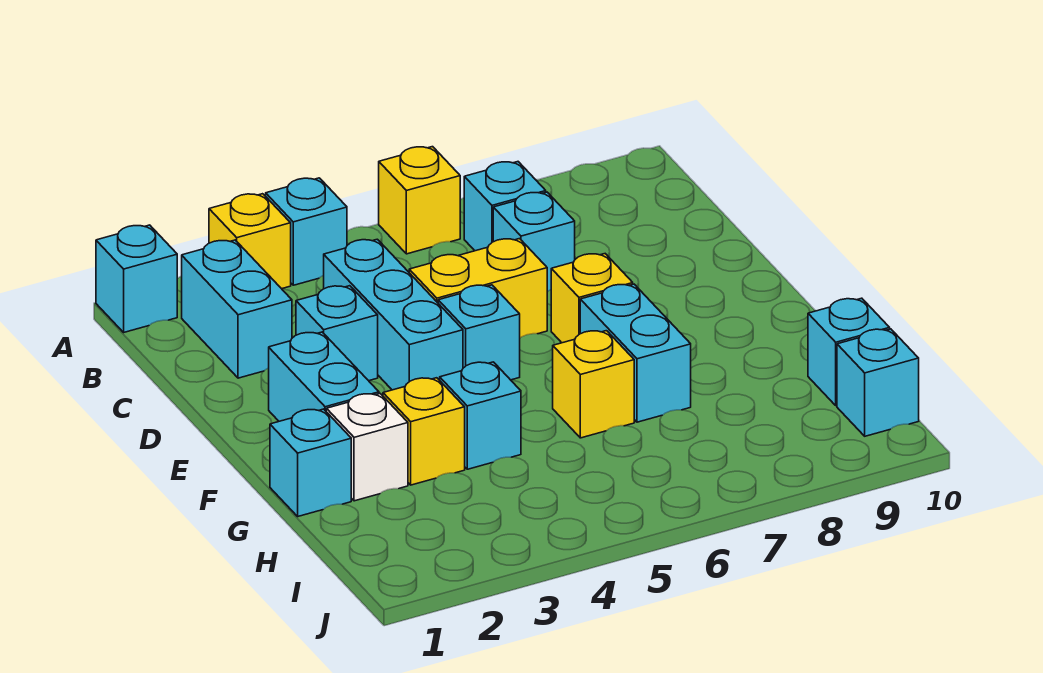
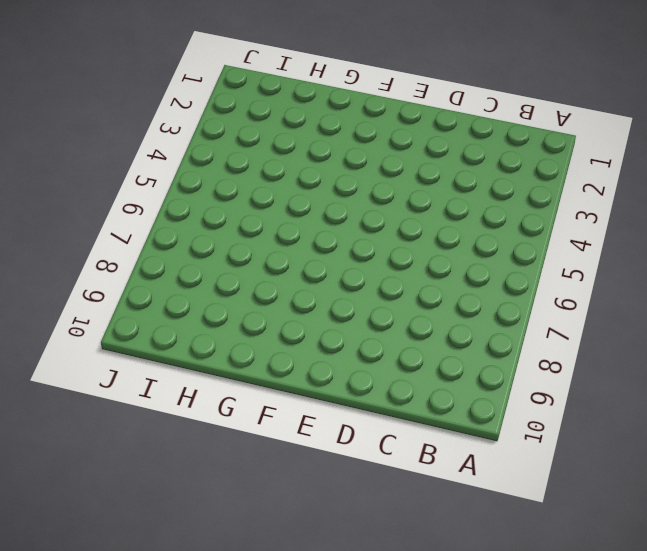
none -> cyan brick A1 level 1
none -> yellow brick A3 level 1
none -> cyan brick A4 level 1

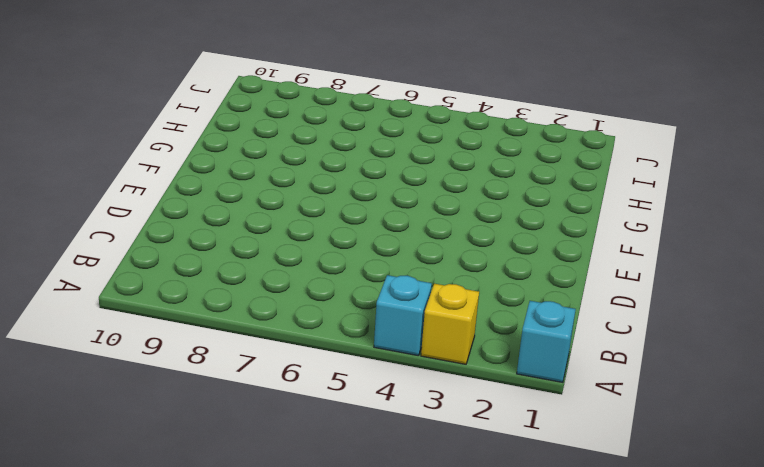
none -> yellow brick A6 level 1
none -> cyan brick B2:C2 level 1
none -> cyan brick B7 level 1

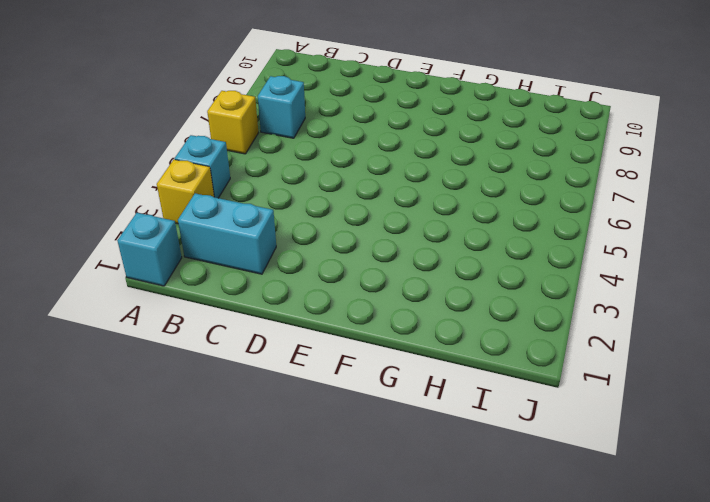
none -> cyan brick C4:E4 level 1
none -> cyan brick C7 level 1
none -> cyan brick D3 level 1

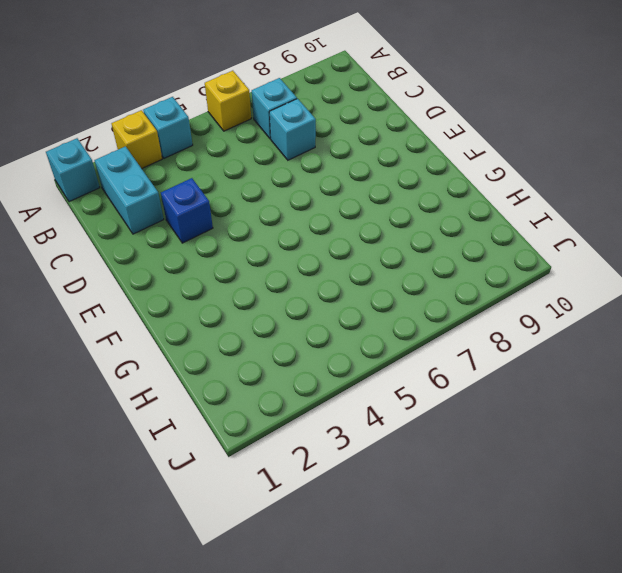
blue brick D3 level 1 -> cyan brick D3 level 1
none -> cyan brick C4:E4 level 1
none -> yellow brick D5:D6 level 1
none -> cyan brick E2:F2 level 1

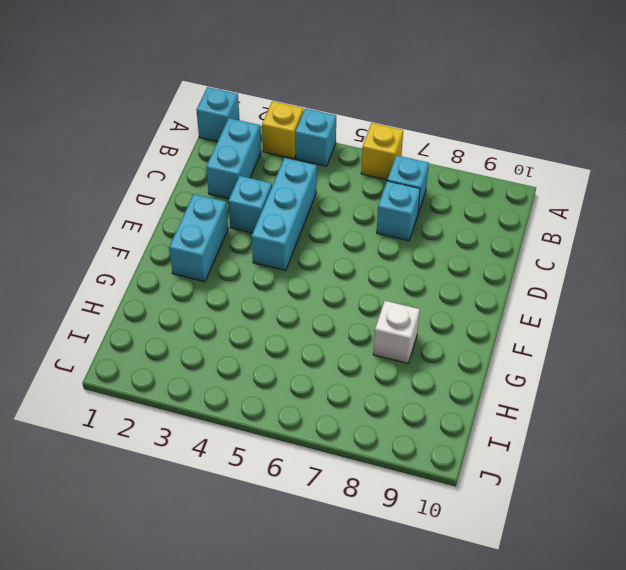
white brick G8 level 1 -> white brick G2 level 1
none -> yellow brick D5:D6 level 1
none -> cyan brick E5 level 1
none -> yellow brick E7 level 1

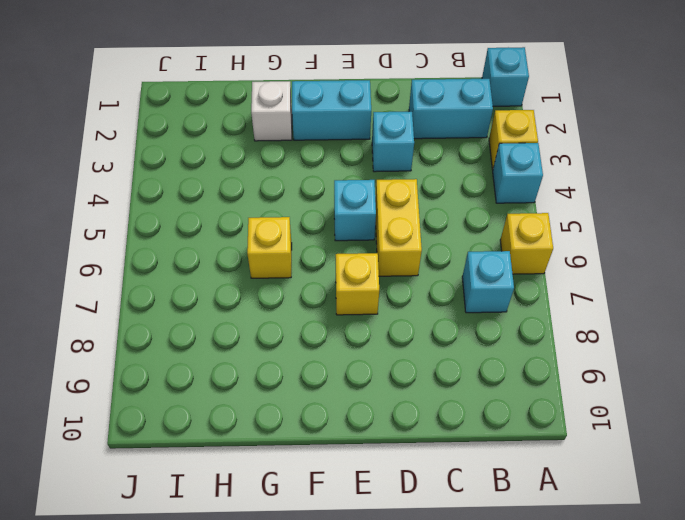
none -> cyan brick C4:E4 level 1
none -> cyan brick C7 level 1
none -> cyan brick F7:G7 level 1

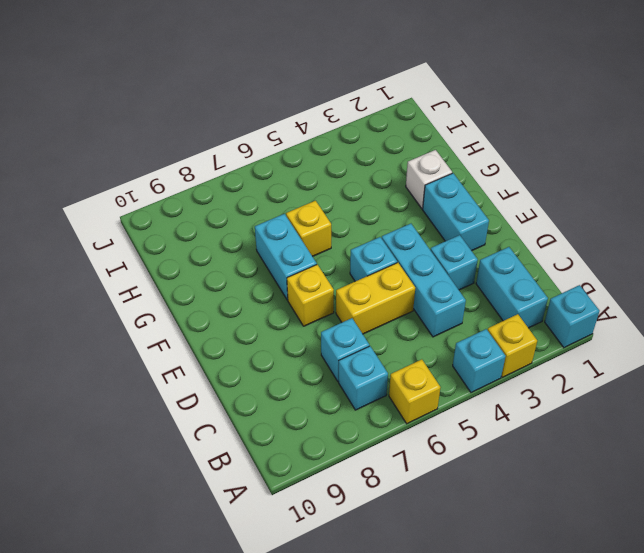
none -> cyan brick G1 level 1
none -> yellow brick G3 level 1
none -> cyan brick G4 level 1

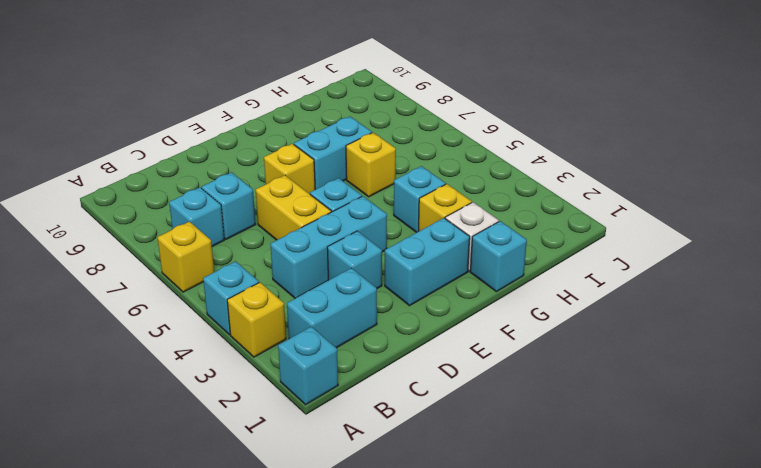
none -> cyan brick H10 level 1
none -> cyan brick I10 level 1

